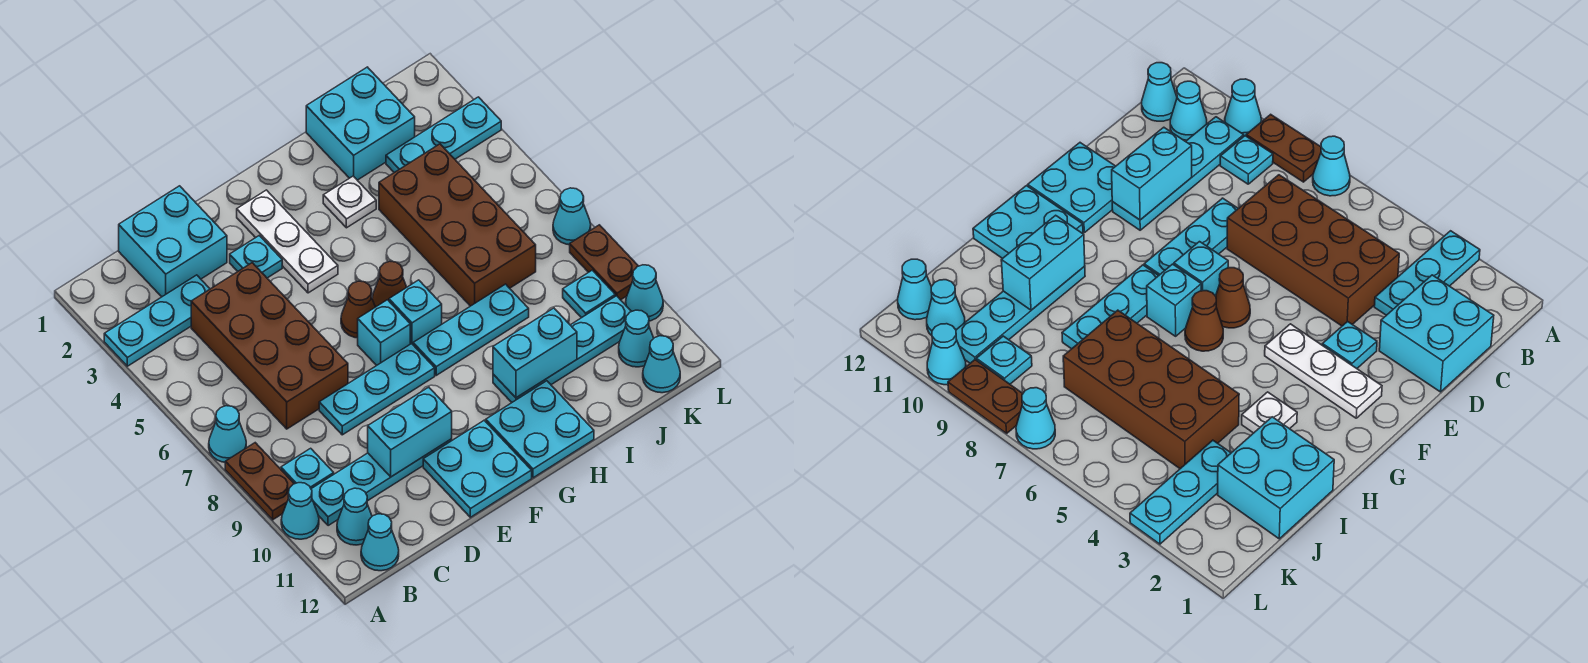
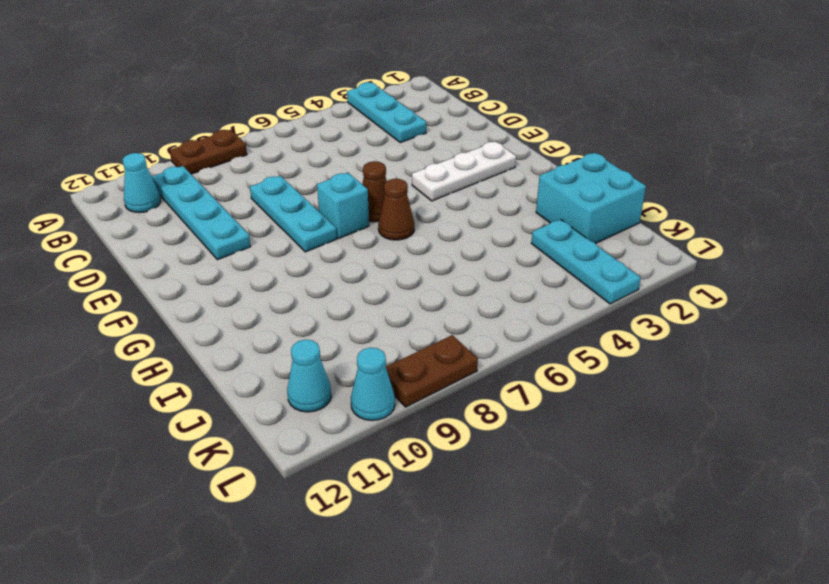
none -> cyan cone A7 level 1
none -> cyan cone A10 level 1
none -> cyan plate B9 level 1
none -> cyan cone B12 level 1

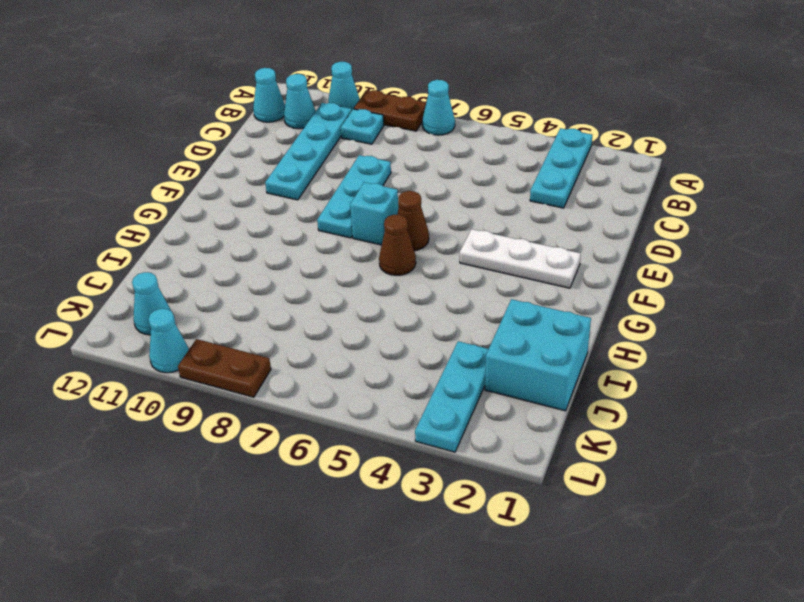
none -> cyan brick C1:D2 level 1
none -> brown brick C4:D7 level 1
none -> cyan plate E3 level 1
none -> cyan plate E11:F12 level 1

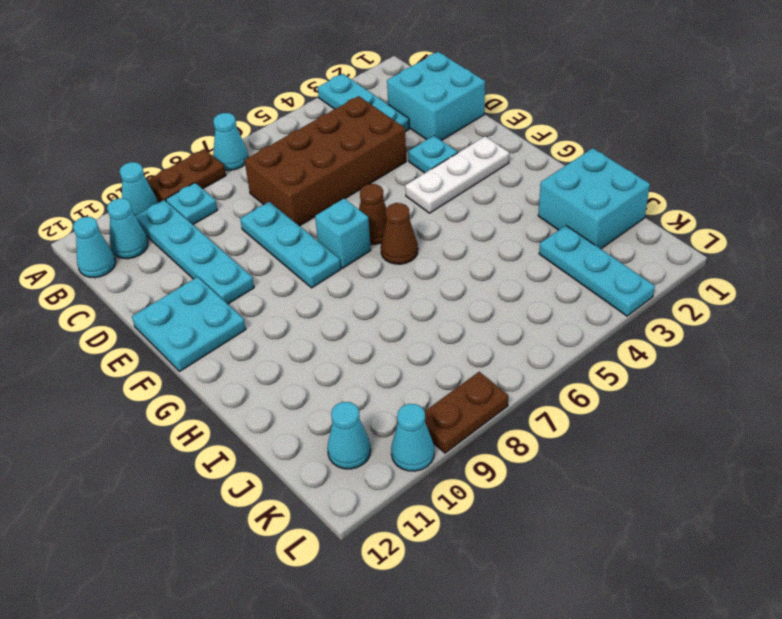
none -> cyan brick G7 level 1
none -> cyan plate G8:I8 level 1
none -> cyan plate G11:H12 level 1
none -> white plate H3 level 1

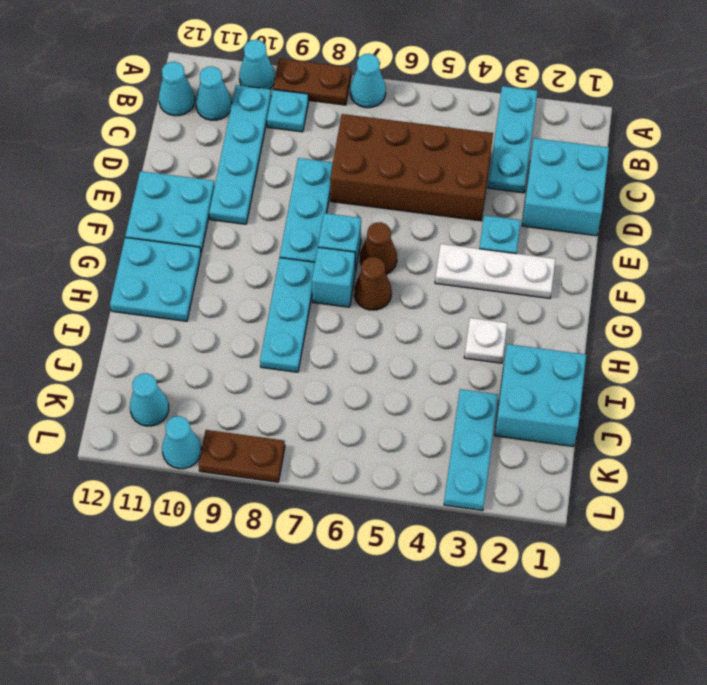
none -> cyan plate H10:K10 level 1
none -> brown brick I4:J7 level 1
none -> cyan plate K9 level 1
none -> cyan cone K12 level 1

